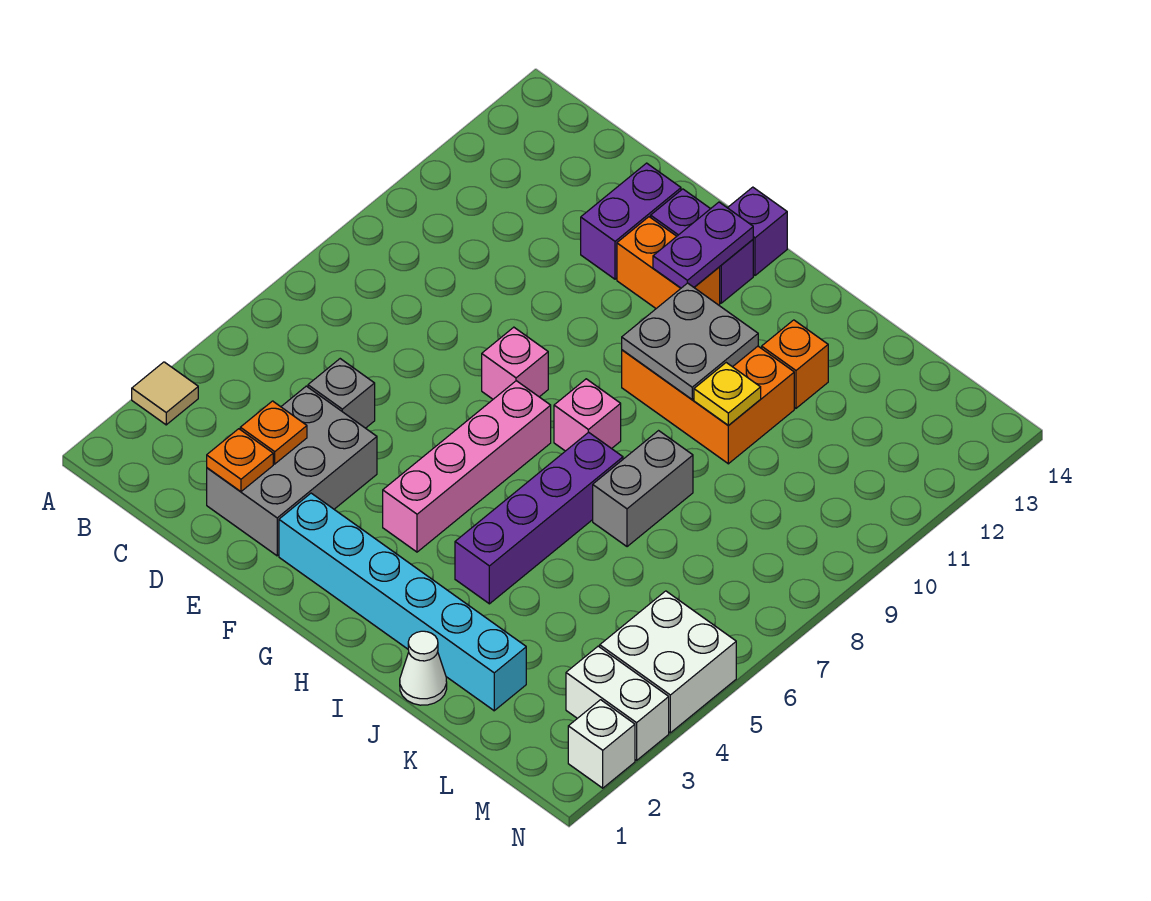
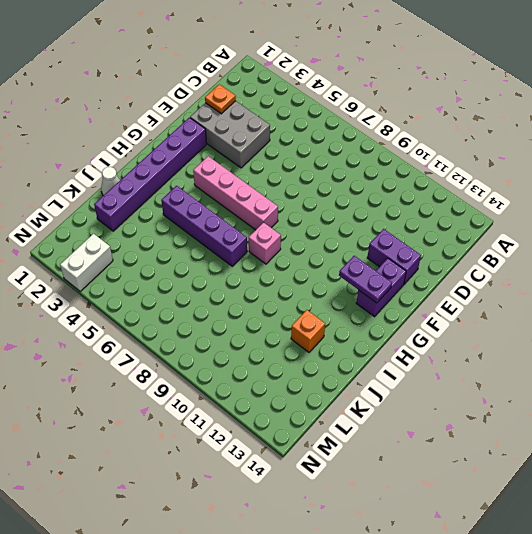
purple brick F2:K2 level 1 -> cyan brick F2:K2 level 1
none -> tan tile A3 level 1
none -> grey brick D5 level 1
none -> pink brick F8 level 1

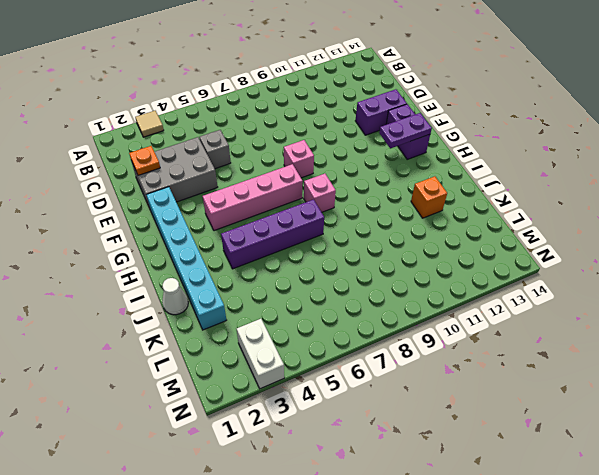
none -> orange brick F12:G12 level 1
none -> purple brick G14 level 1
none -> orange brick H10:J11 level 1

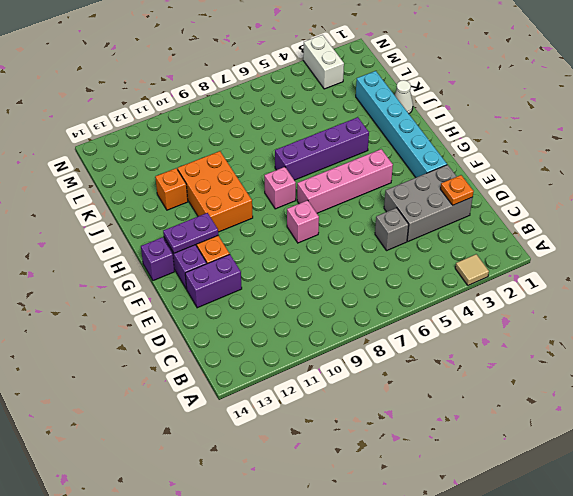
none -> grey brick J7:J8 level 1
none -> white brick M4:N5 level 1
none -> white brick N2 level 1

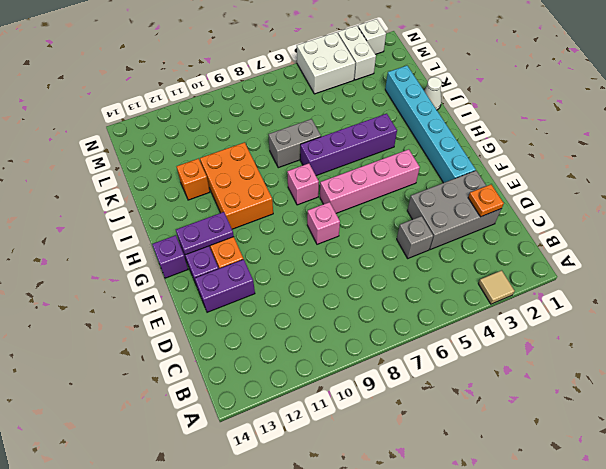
none -> orange plate D3 level 2
none -> grey plate H10:I11 level 2
none -> yellow plate J10 level 2

